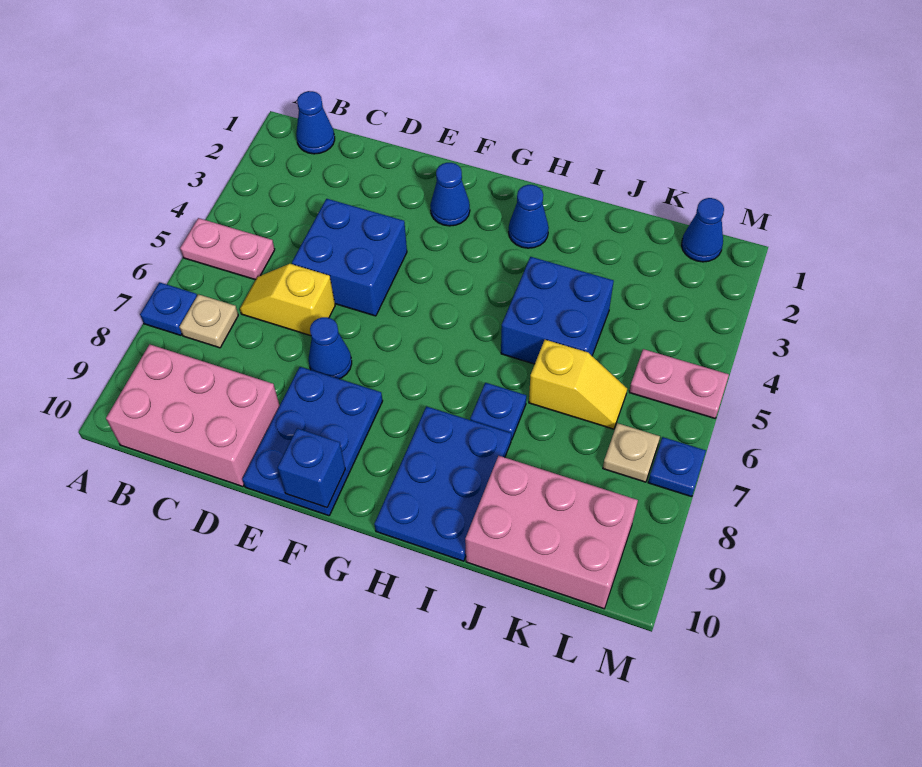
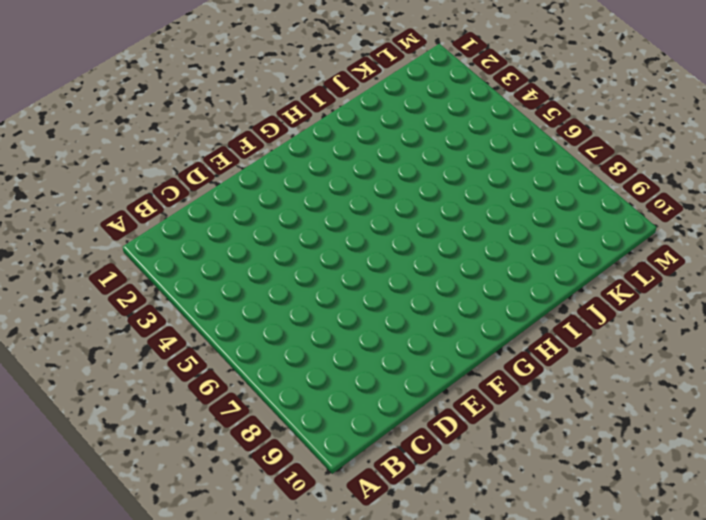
none -> pink plate A5:B5 level 1
none -> blue plate A7 level 1
none -> blue cone B1 level 1

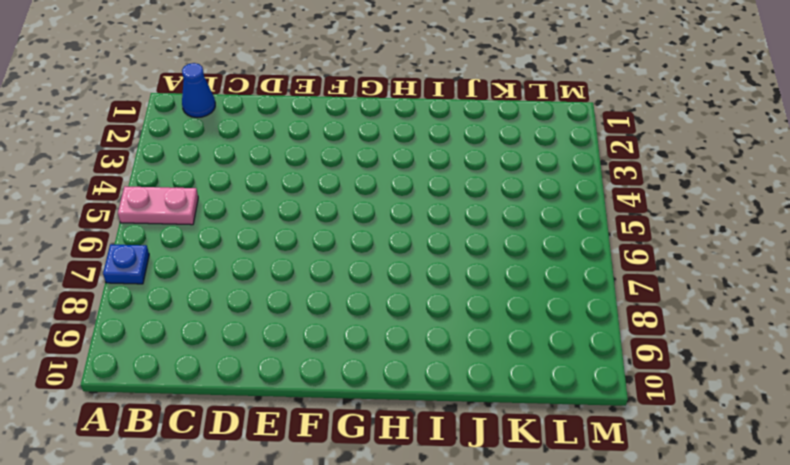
none -> tan plate B7 level 1
none -> pink brick B9:D10 level 1
none -> yellow slope C6:D6 level 1 top D

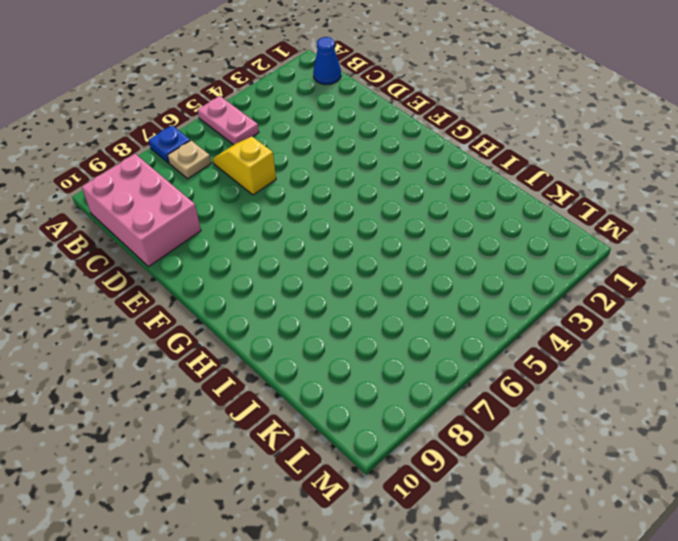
none -> blue brick D4:E5 level 1
none -> blue cone E7 level 1
none -> blue plate E8:F10 level 1

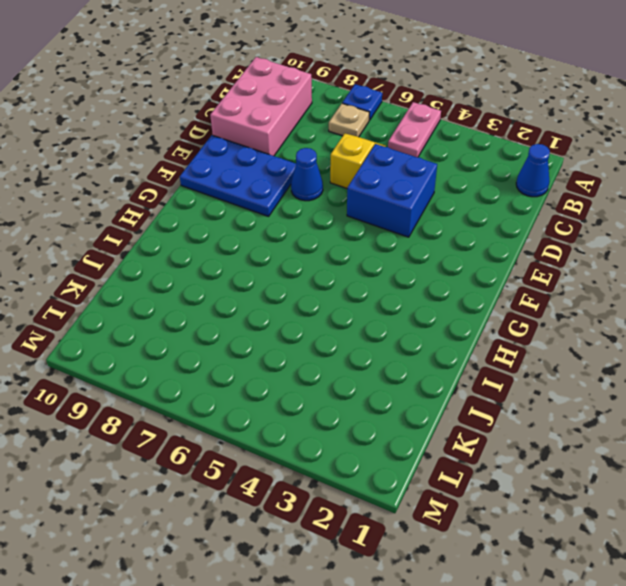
none -> blue cone F2 level 1
none -> blue cone H2 level 1
none -> blue plate H8:I10 level 1

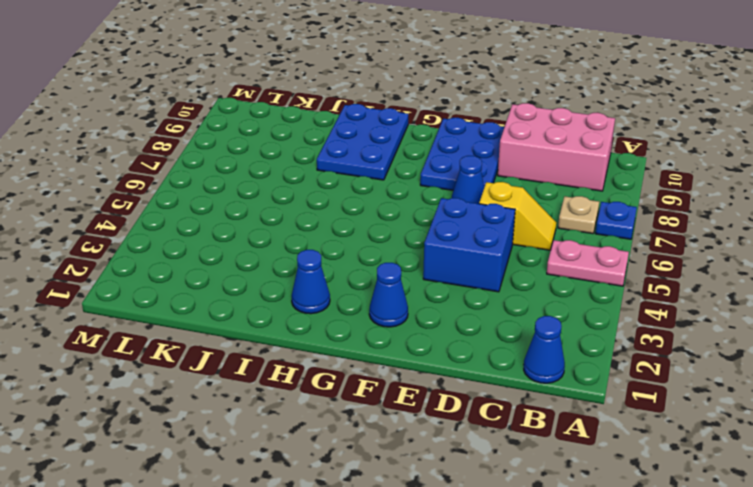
none -> blue brick I4:J5 level 1
none -> blue plate I7 level 1
none -> yellow slope J6:K6 level 1 top J

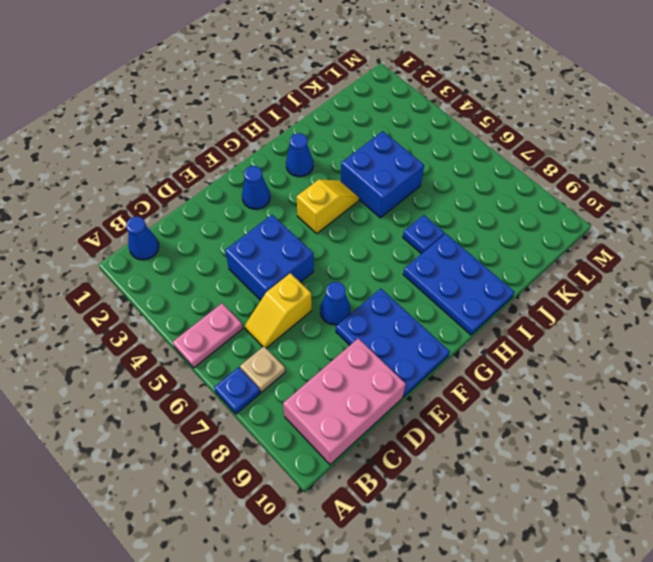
yellow slope G4:H4 level 1 top G -> yellow slope J6:K6 level 1 top J
none -> pink brick J9:L10 level 1
none -> blue cone L1 level 1
none -> pink plate L5:M5 level 1

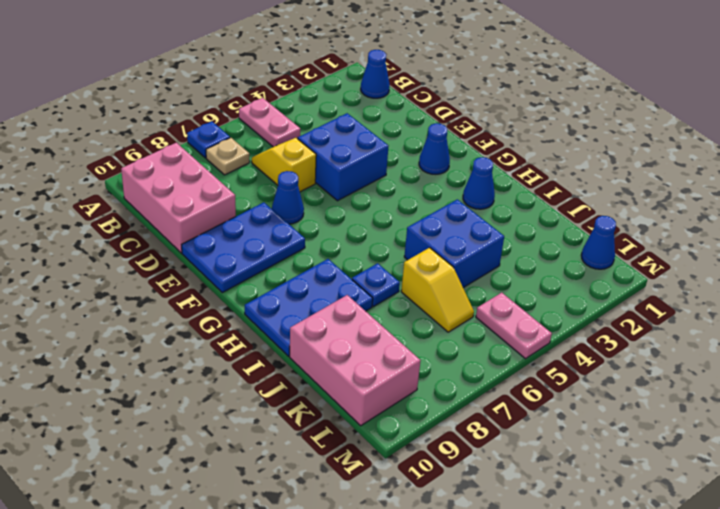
none -> tan plate L7 level 1
none -> blue plate M7 level 1
none -> blue brick F10 level 2

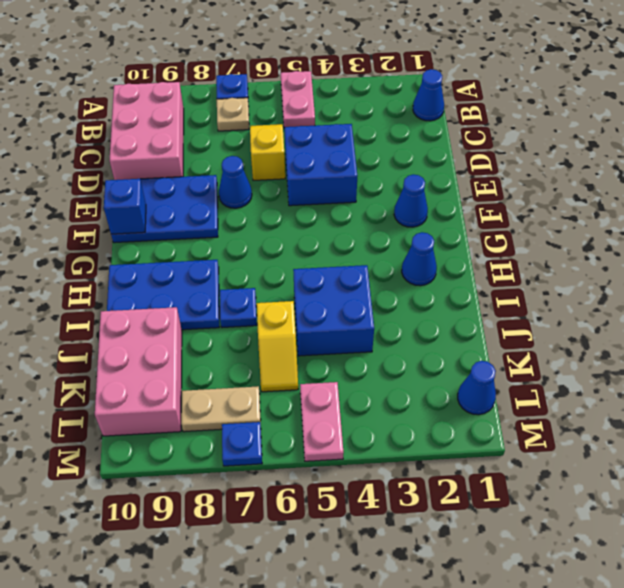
tan plate L7:L8 level 1 -> tan plate L7 level 1

